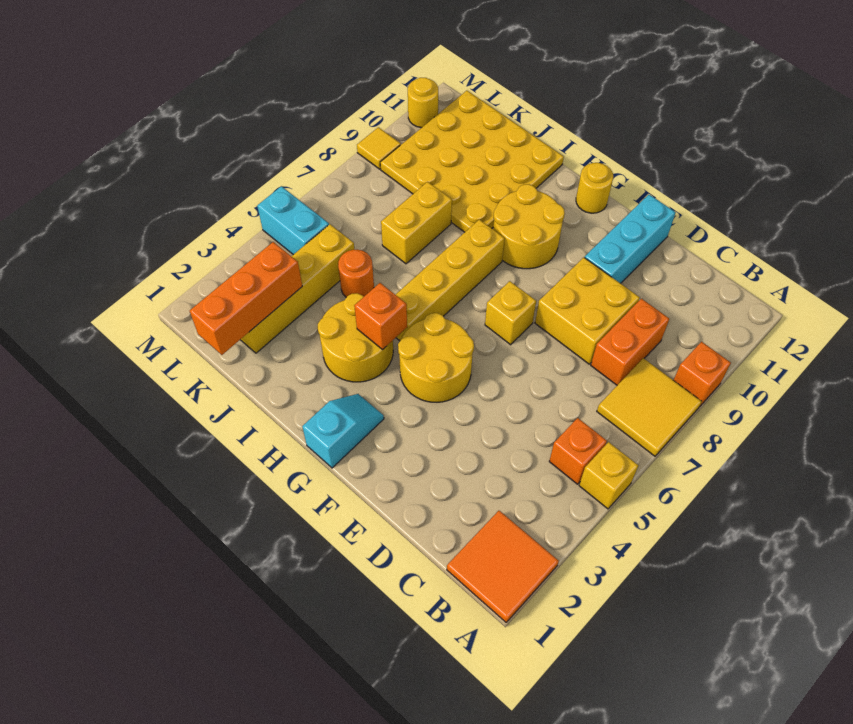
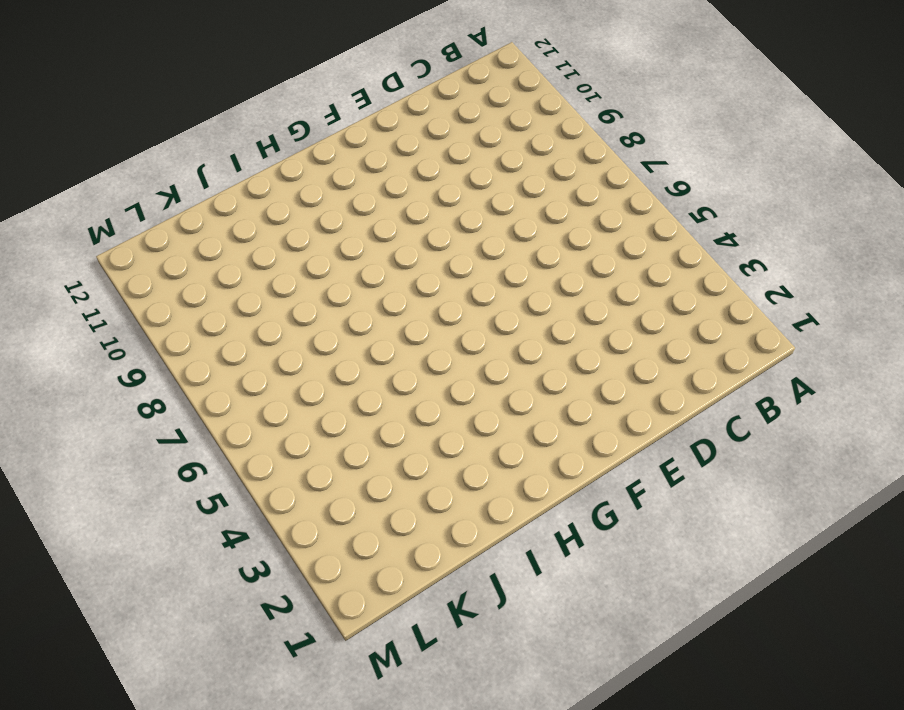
none -> orange tile A1:B2 level 1
none -> yellow brick A5 level 1
none -> yellow tile A7:B8 level 1

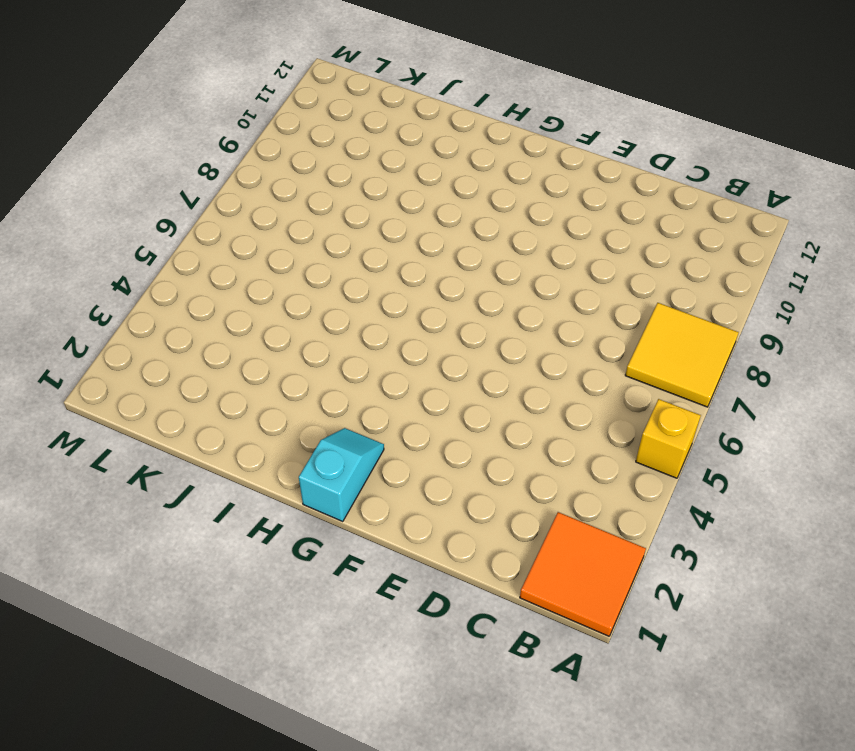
none -> orange brick A9 level 1
none -> orange brick B5 level 1
none -> orange brick C8:C9 level 1

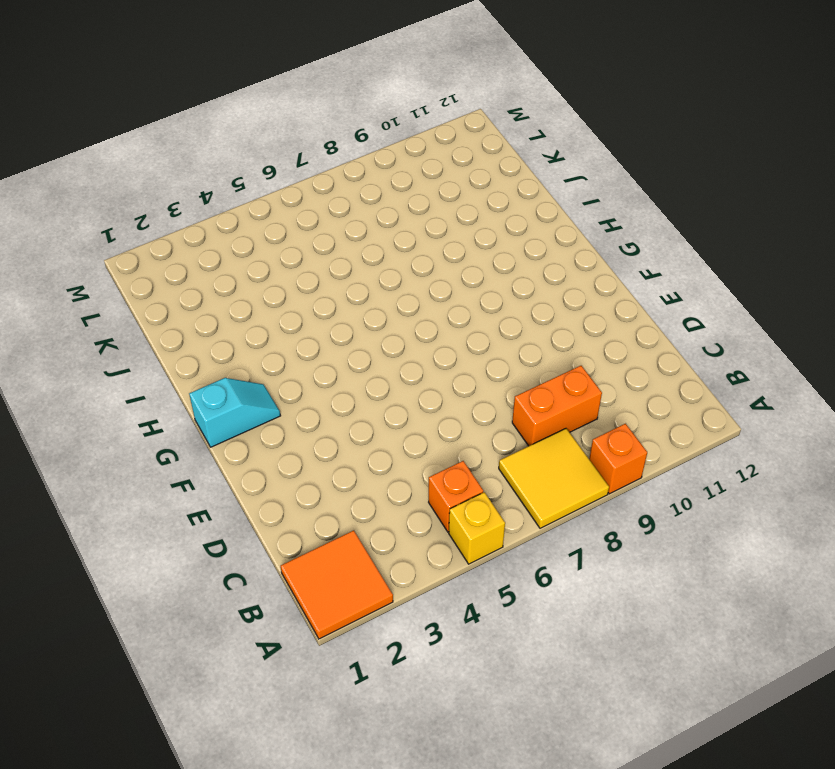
none -> yellow brick D8:E9 level 1
none -> cyan brick E10:E12 level 1
none -> yellow round brick F4:G5 level 1

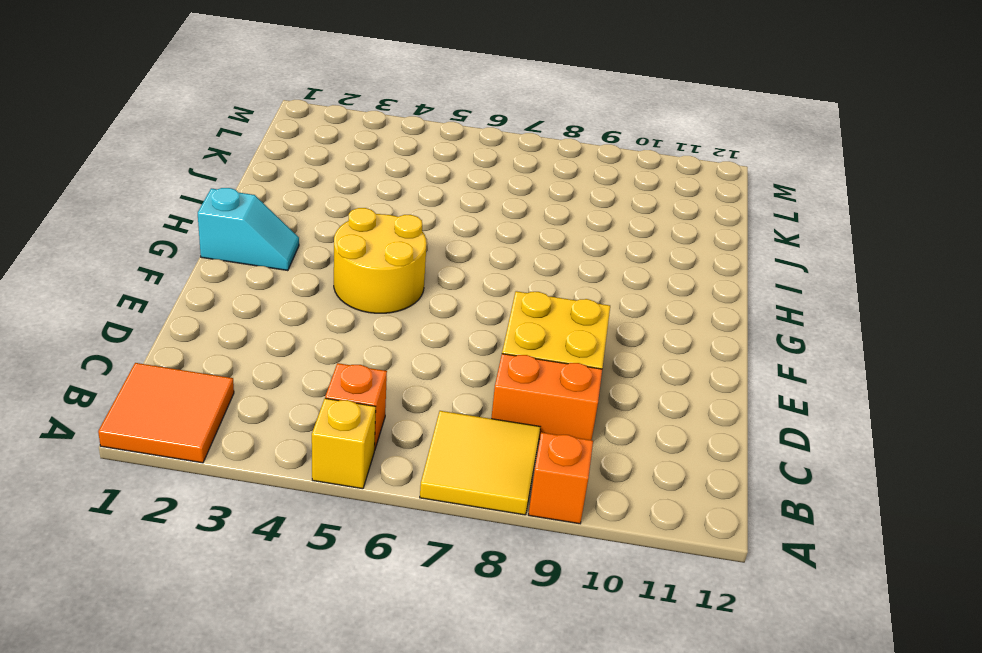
none -> cyan brick E10:E12 level 1
none -> yellow brick F7 level 1
none -> yellow round brick G9:H10 level 1

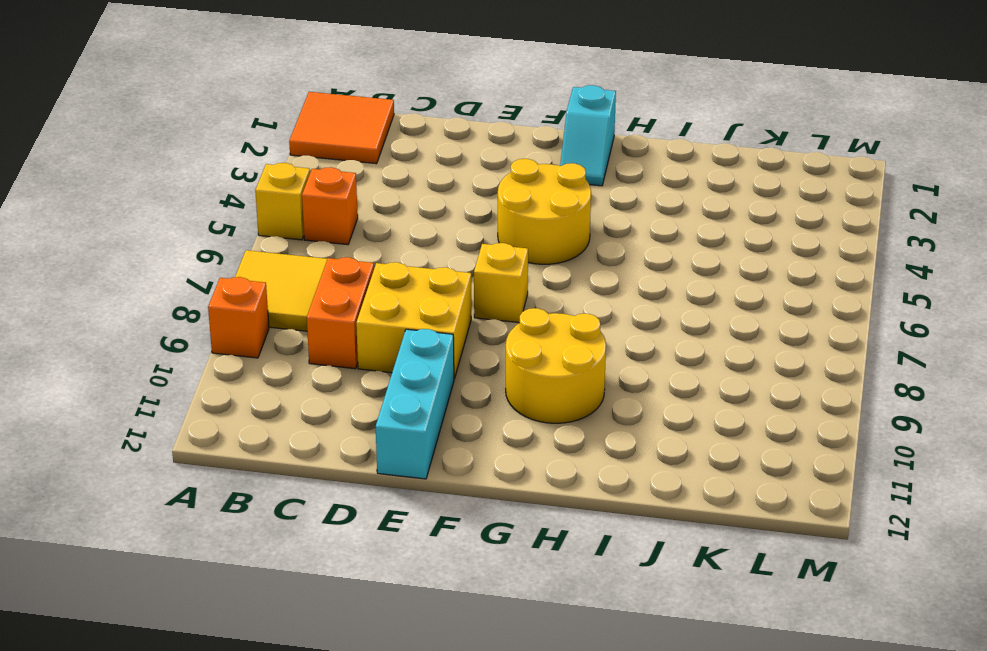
none -> yellow round brick G12 level 1
none -> yellow round brick H3:I4 level 1
none -> yellow brick H5:H8 level 1

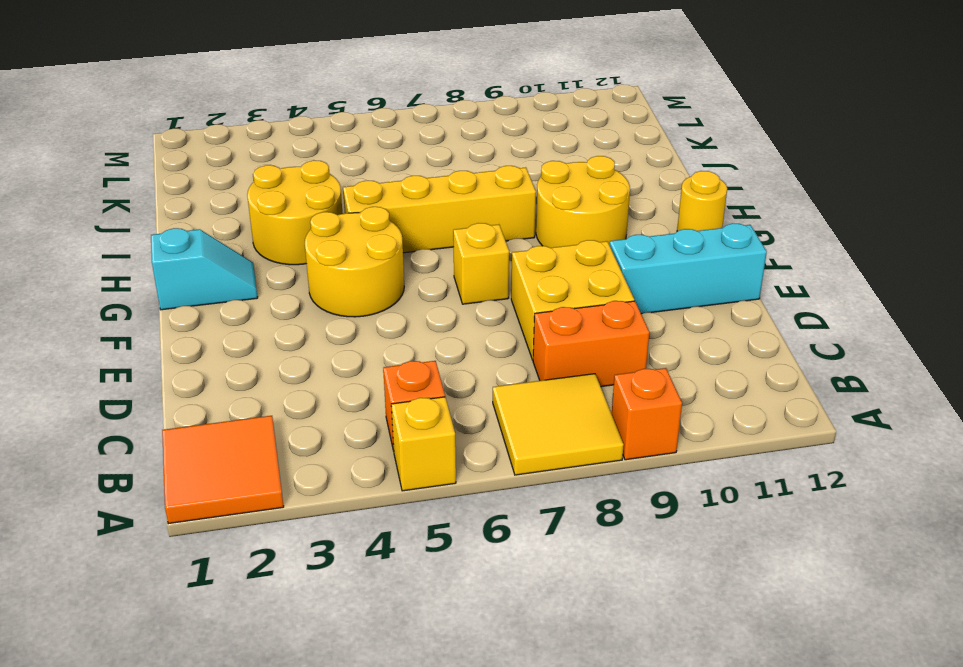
none -> yellow plate I9:L12 level 1
none -> orange round brick J5 level 1
none -> yellow brick J7:J8 level 1

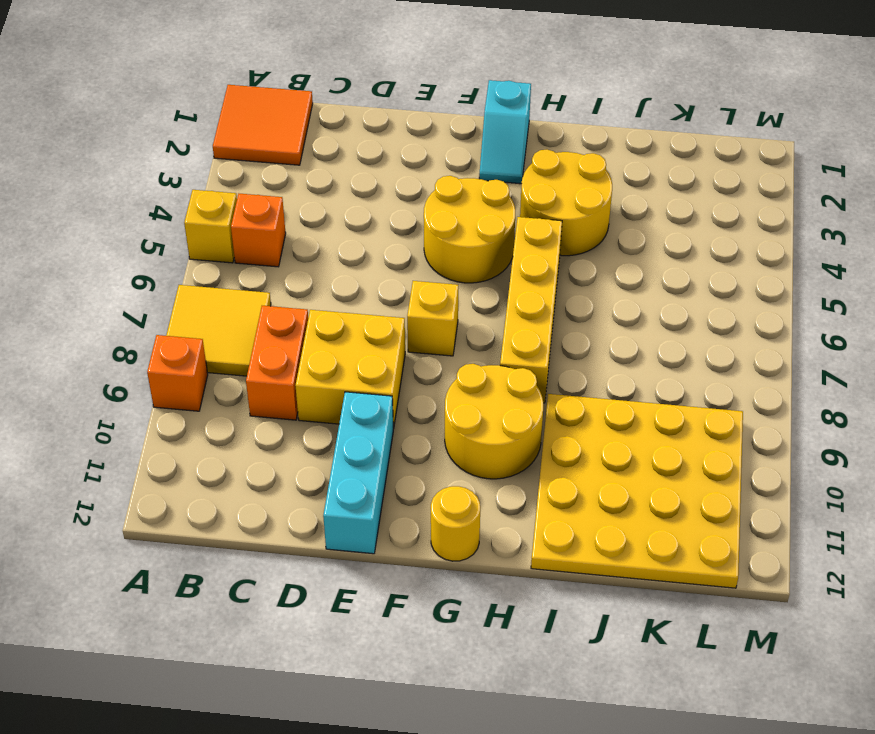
none -> orange round brick J5 level 1
none -> yellow brick J7:J8 level 1
none -> yellow brick K2:K5 level 1

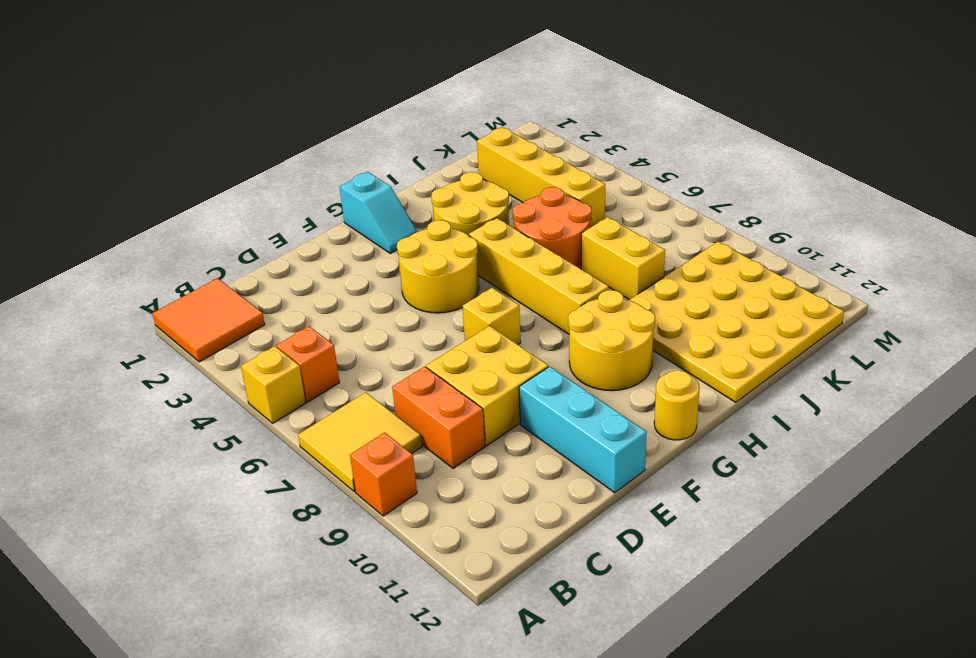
orange round brick I5:J6 level 1 -> orange round brick J5 level 1
none -> cyan brick L5:M5 level 1
none -> yellow tile M9 level 1
none -> yellow round brick M11 level 1

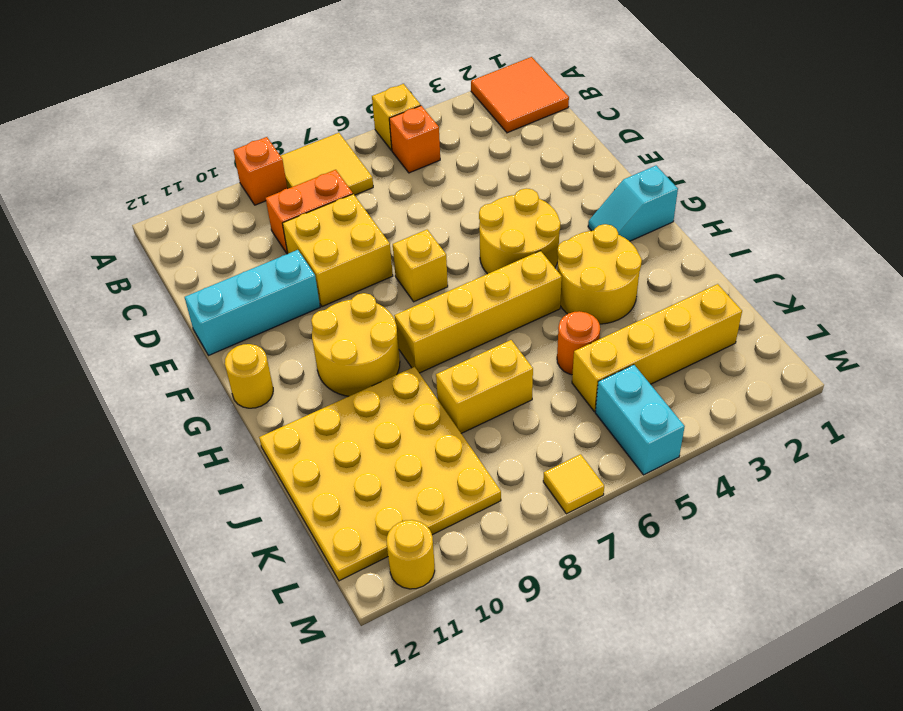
yellow tile M7 level 1 -> yellow tile M9 level 1
none -> orange brick H4 level 2
none -> orange brick K1:K3 level 2

